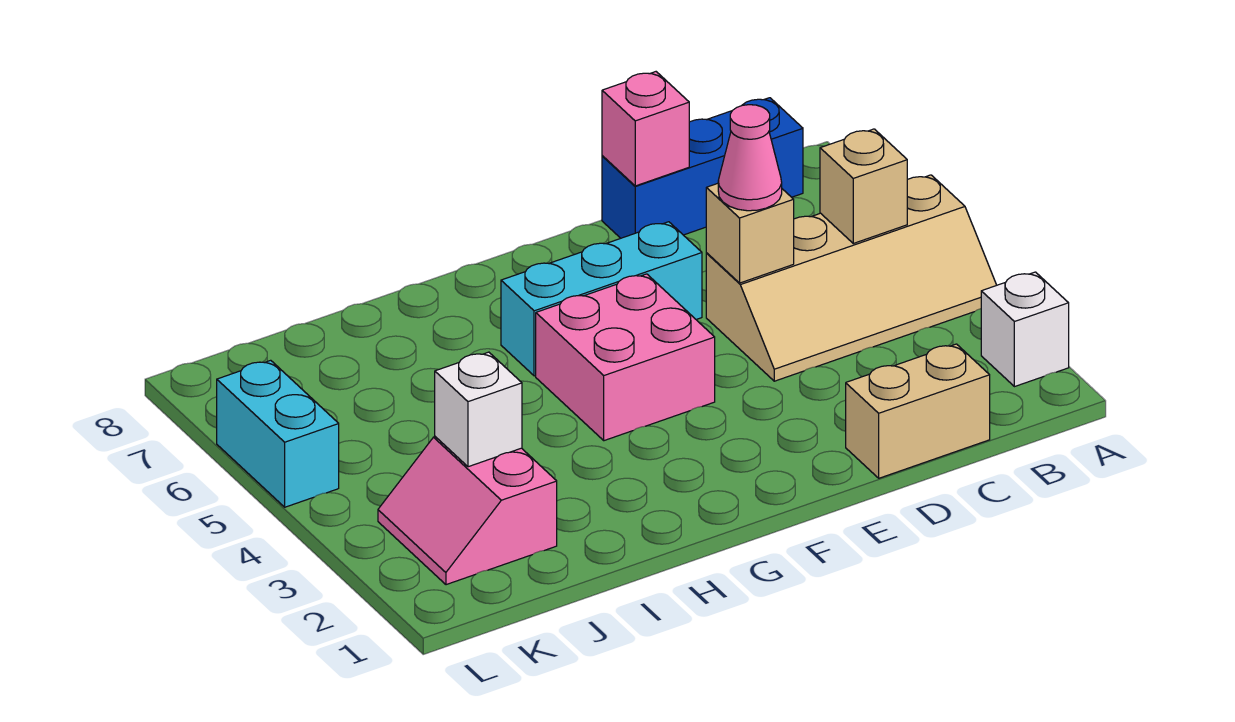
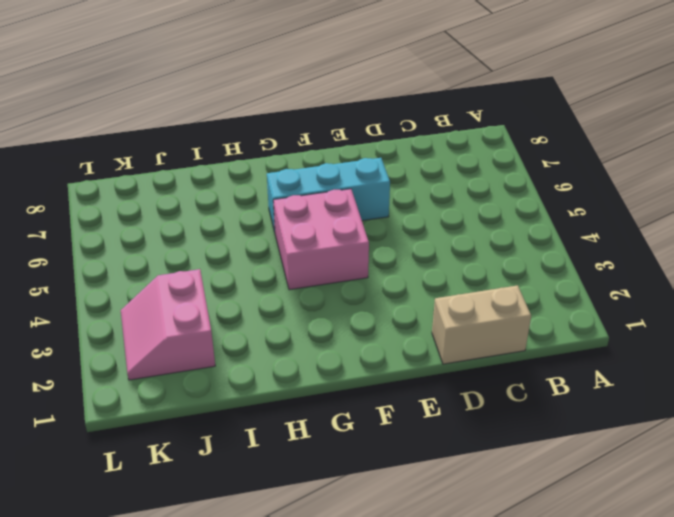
none -> white brick A2 level 1
none -> tan slope A4:D5 level 1 top 5
none -> blue brick B8:D8 level 1

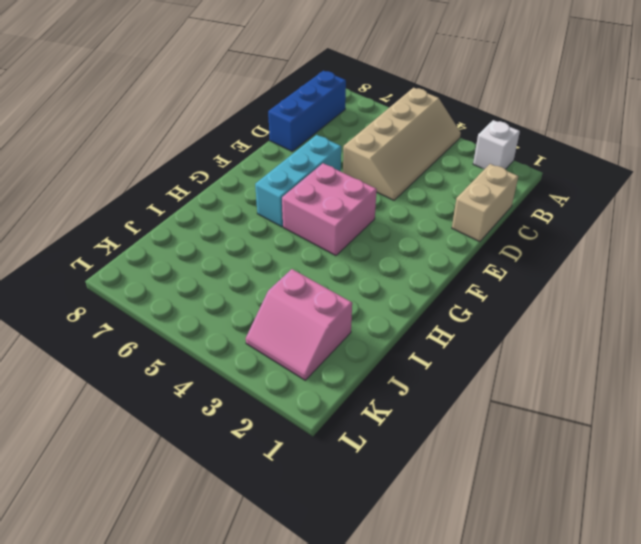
none -> cyan brick L5:L6 level 1
none -> tan brick B5 level 2
none -> tan brick D5 level 2

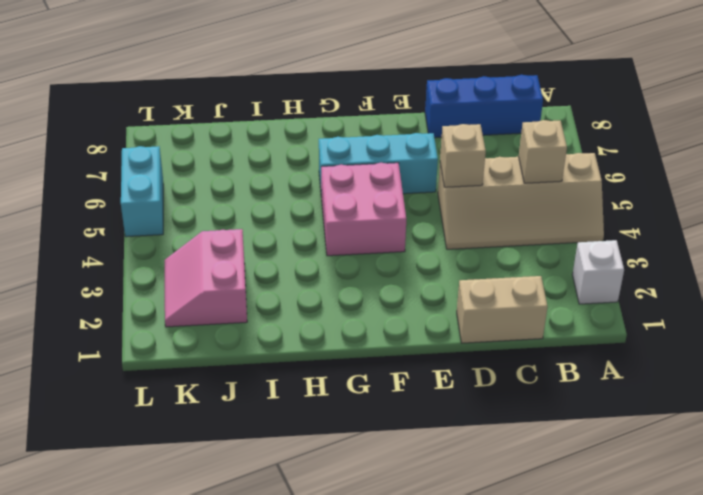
none -> pink brick D8 level 2
none -> white brick J3 level 2
none -> pink cone D5 level 3

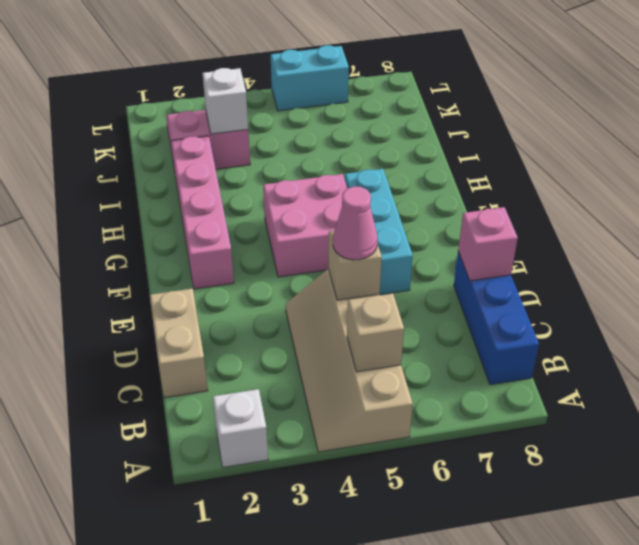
pink brick F2:I2 level 1 -> none

